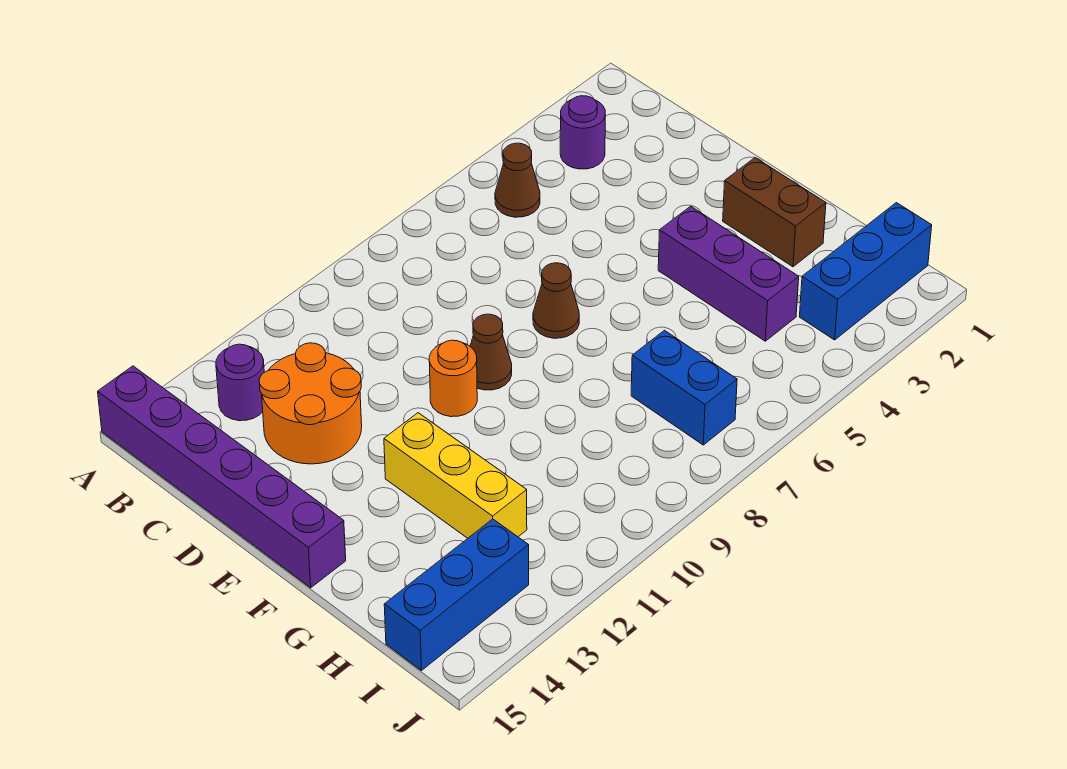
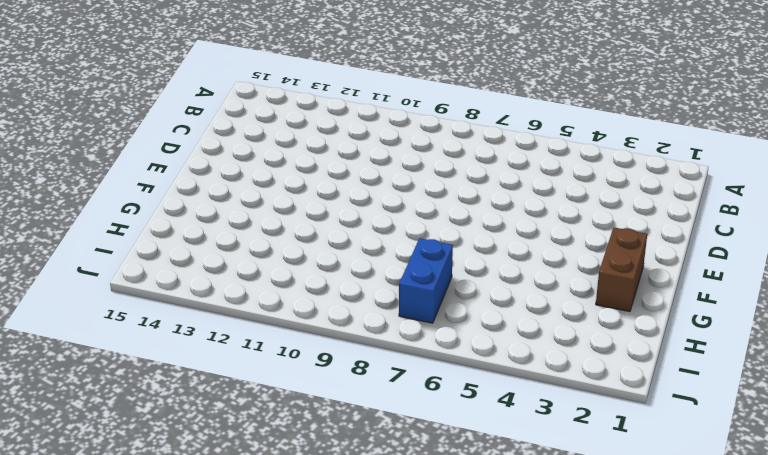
none -> purple brick A15:F15 level 1
none -> purple round brick B3 level 1
none -> brown cone B5 level 1

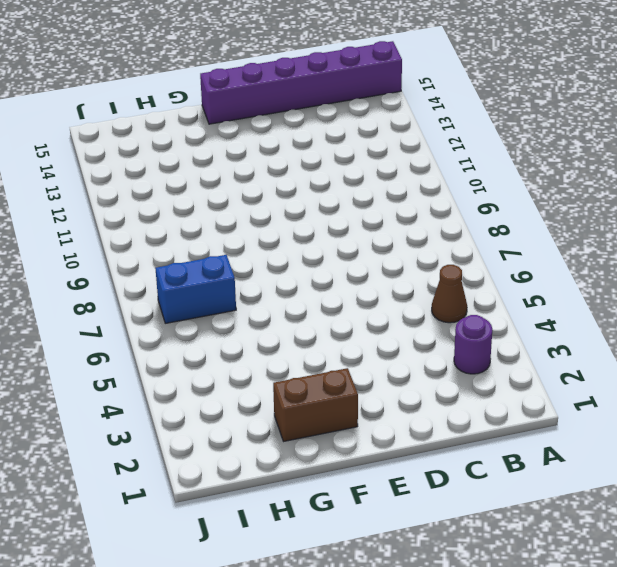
none -> purple round brick B13 level 1
none -> orange round brick C12:D13 level 1
none -> brown cone E7 level 1

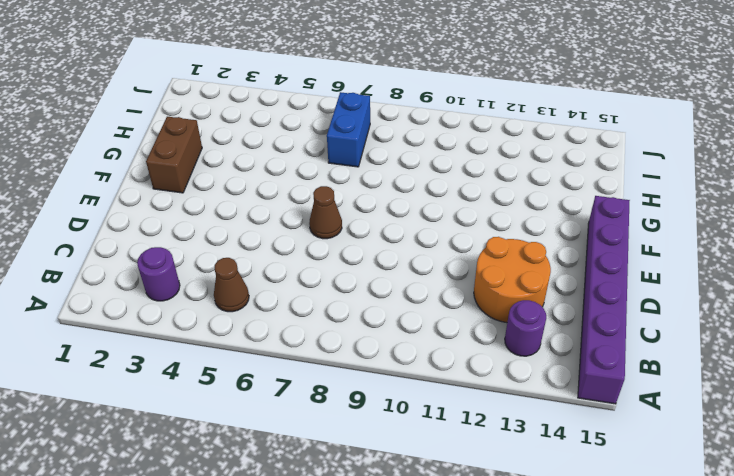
none -> brown cone E9 level 1
none -> orange round brick E10 level 1
none -> purple brick F4:H4 level 1

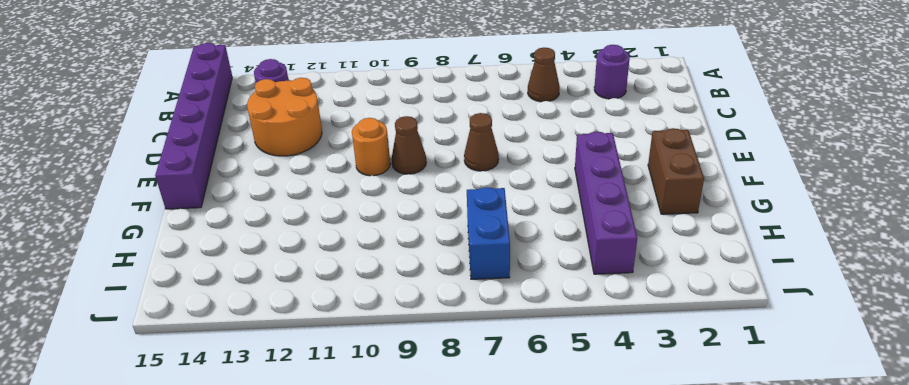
purple brick F4:I4 level 1 -> purple brick F4:H4 level 1
none -> yellow brick F12:H12 level 1
none -> blue brick I1:I3 level 1
none -> blue brick I13:I15 level 1

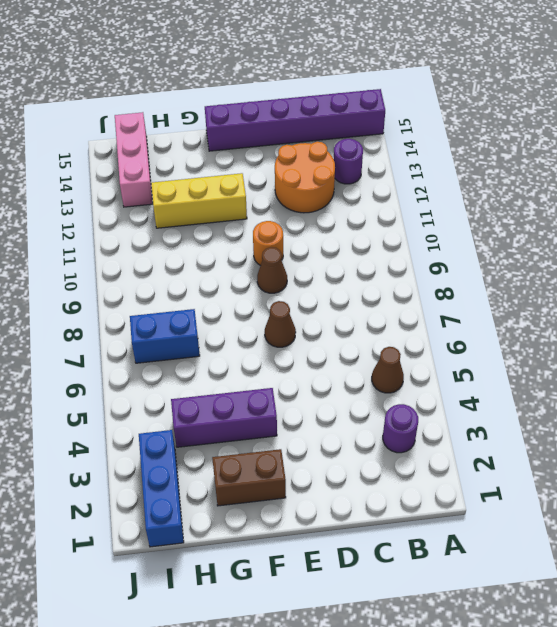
pink brick I13:I15 level 1 -> blue brick I13:I15 level 1

